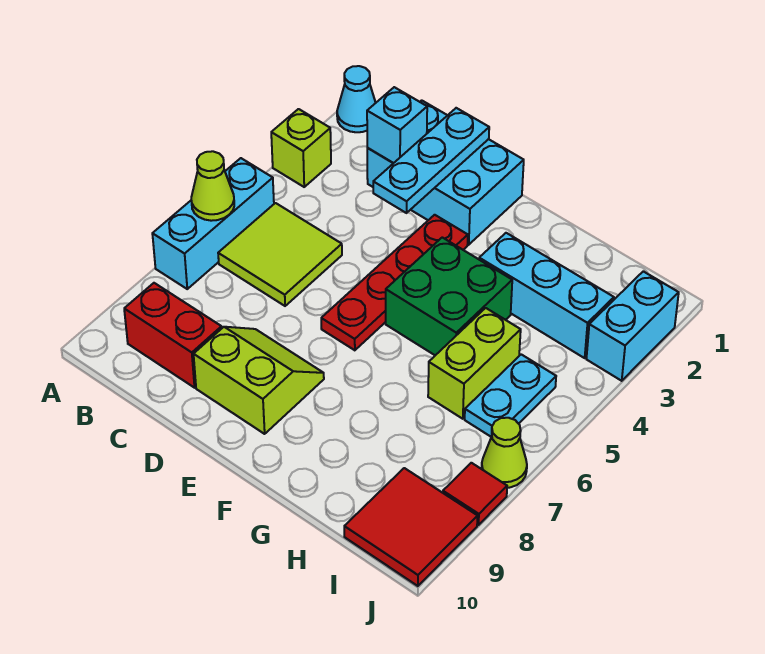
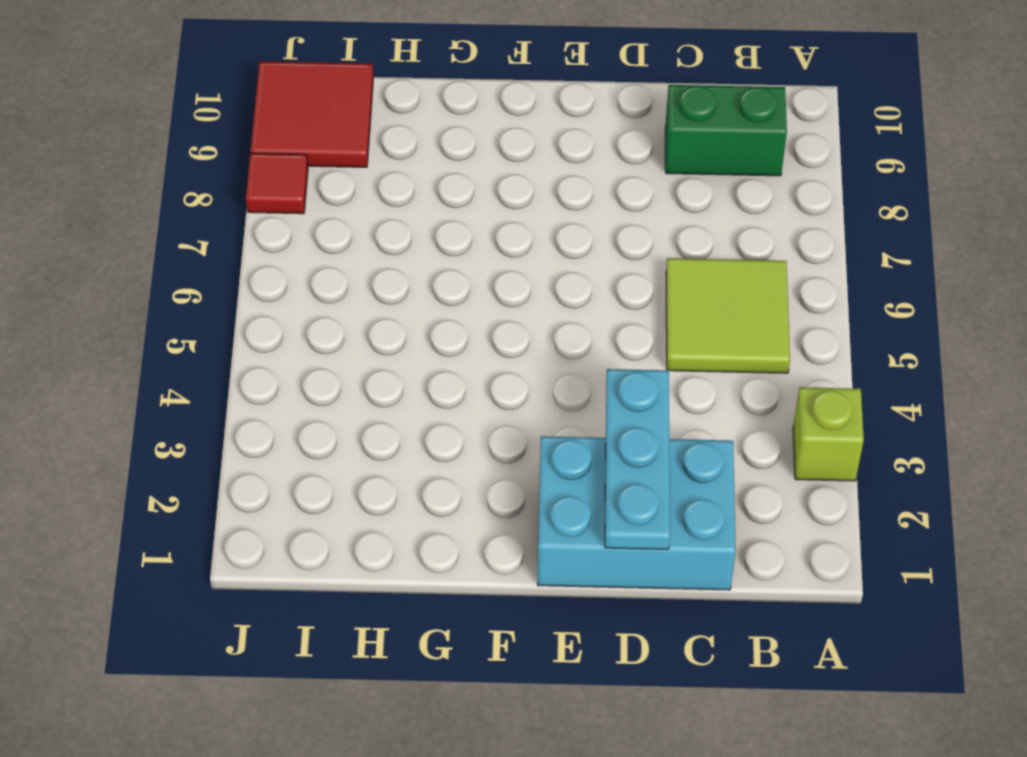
green brick B9:C9 level 1 -> red brick B9:C9 level 1
none -> cyan cone A1 level 1
none -> cyan brick A5:A7 level 1
none -> lime slope D8:E9 level 1 top 9

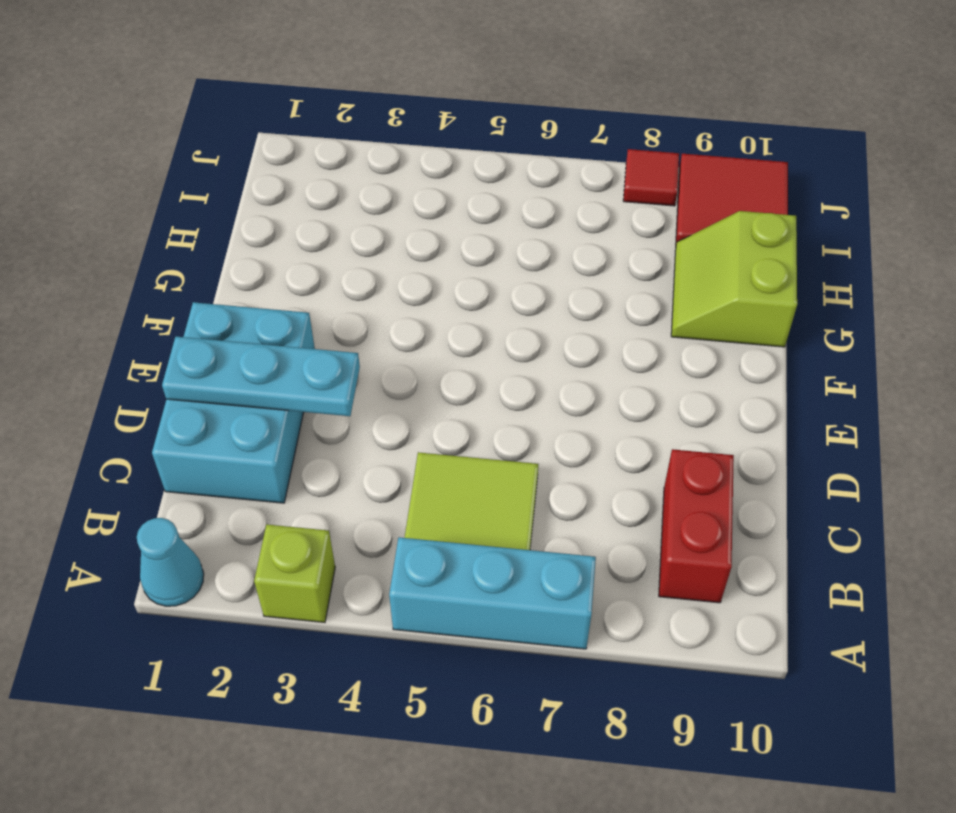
lime slope G9:H10 level 1 top 10 -> lime slope D8:E9 level 1 top 9
none -> red plate E3:E6 level 1
none -> green brick F4:G5 level 1
none -> cyan brick G3:I3 level 1

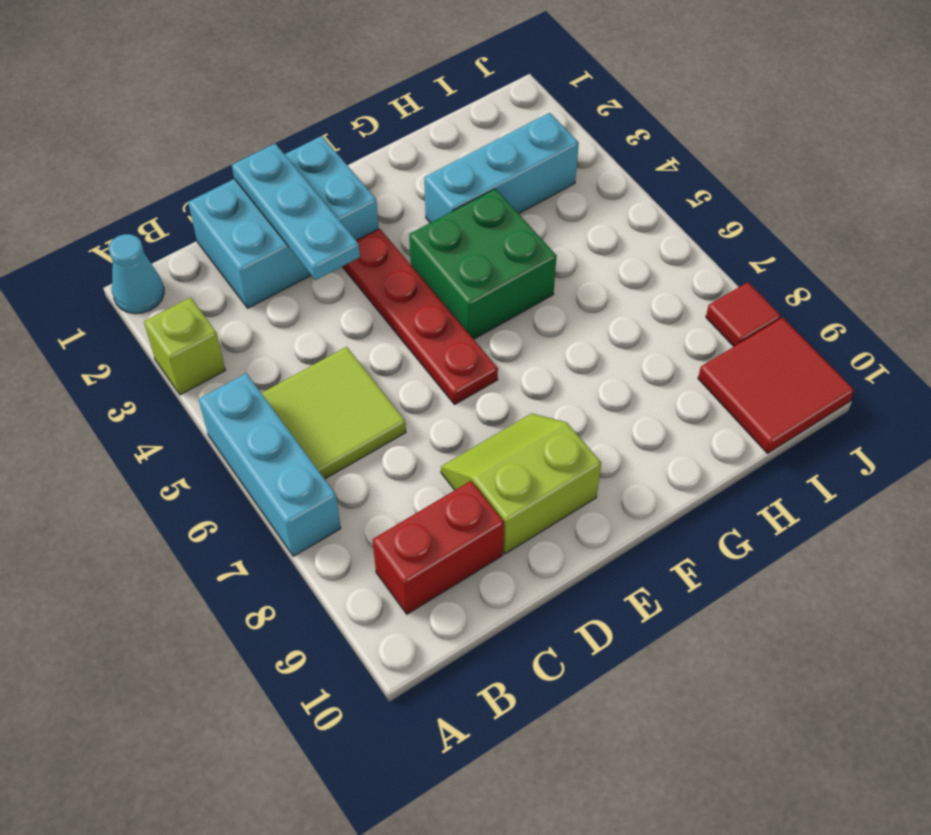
none -> lime brick H5:H6 level 1
none -> cyan plate I5:I6 level 1
none -> cyan brick J2:J3 level 1

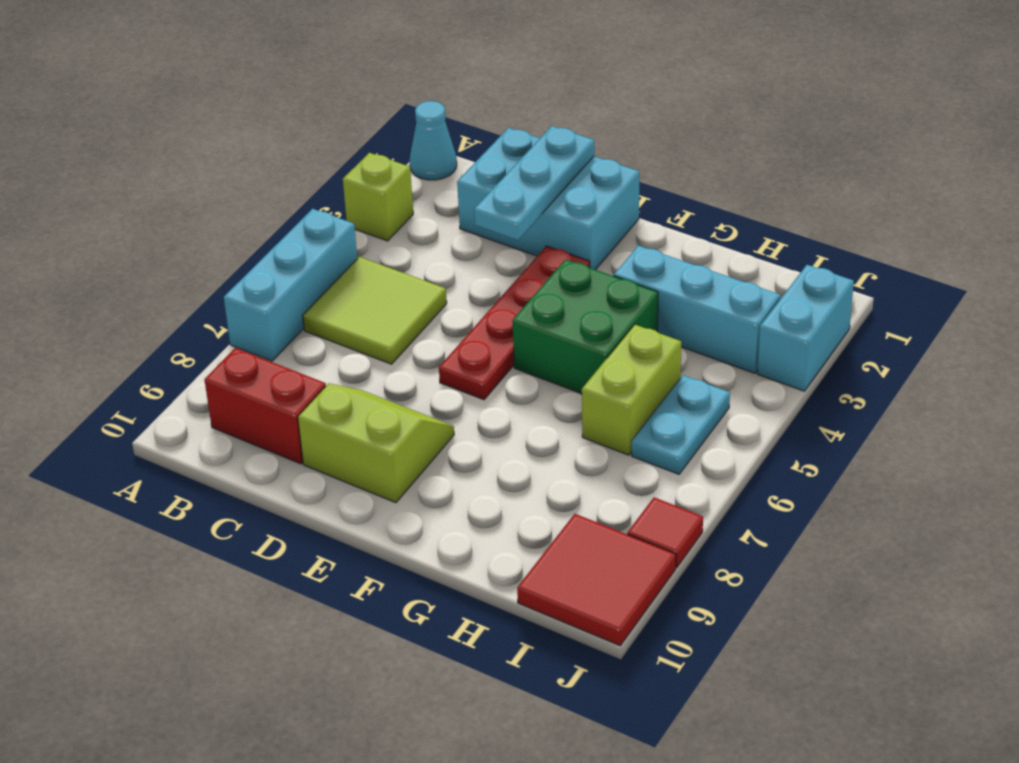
none -> lime cone J7 level 1
none -> lime cone A6 level 2
none -> cyan brick C2 level 2

